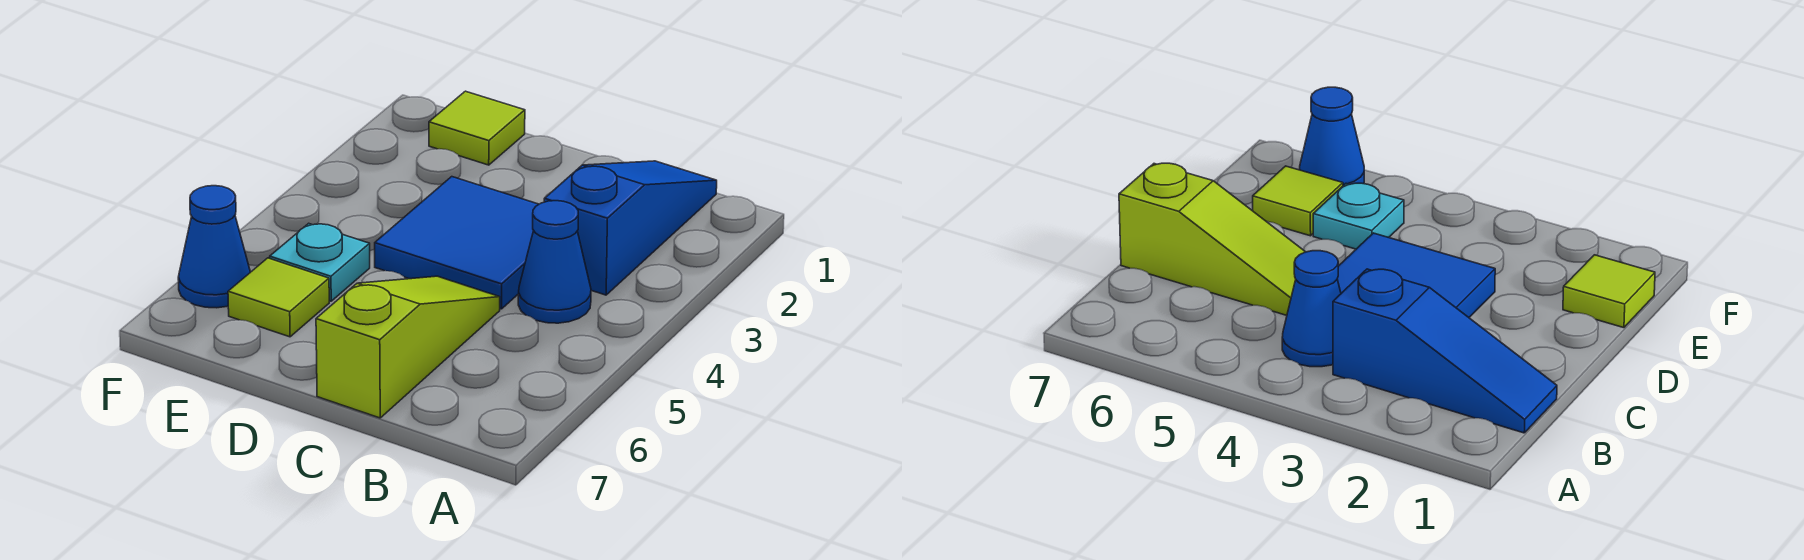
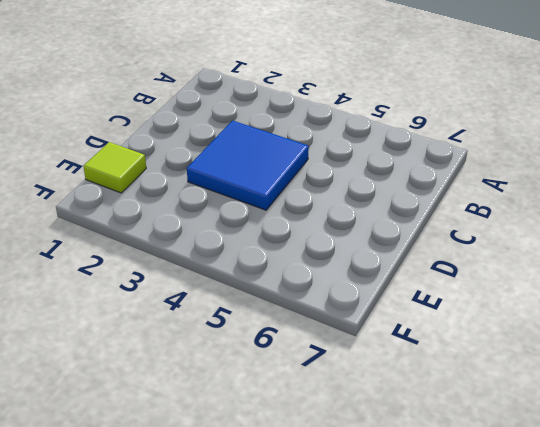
none -> blue slope B1:B3 level 1 top 3
none -> blue cone B4 level 1

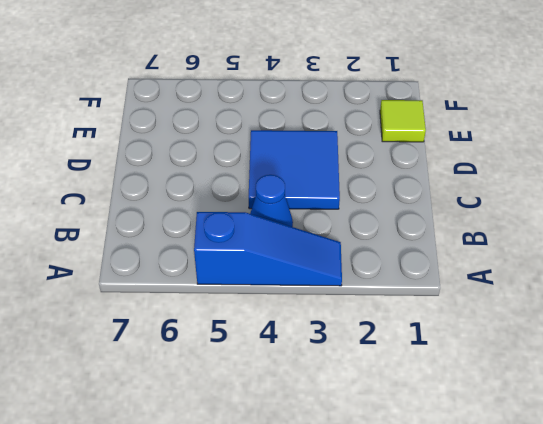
blue slope A3:A5 level 1 top 5 -> blue slope B1:B3 level 1 top 3
none -> lime slope C5:C7 level 1 top 7
none -> cyan plate E5 level 1

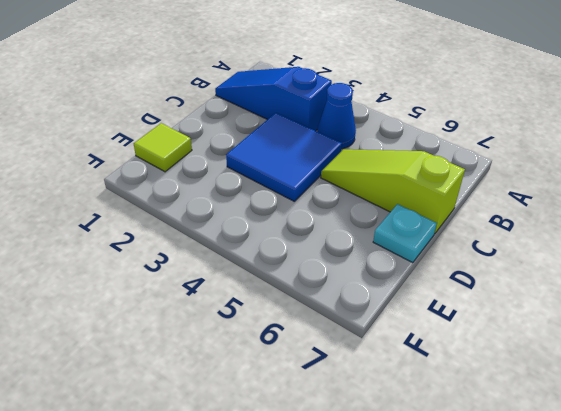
cyan plate D7 level 1 -> cyan plate E5 level 1
none -> lime tile E6 level 1
none -> blue cone F6 level 1

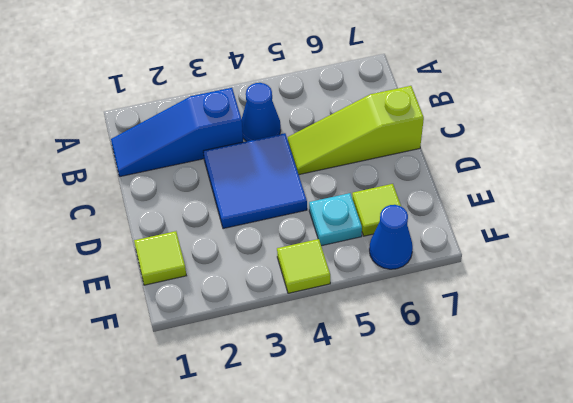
lime tile F4 level 1 -> none

